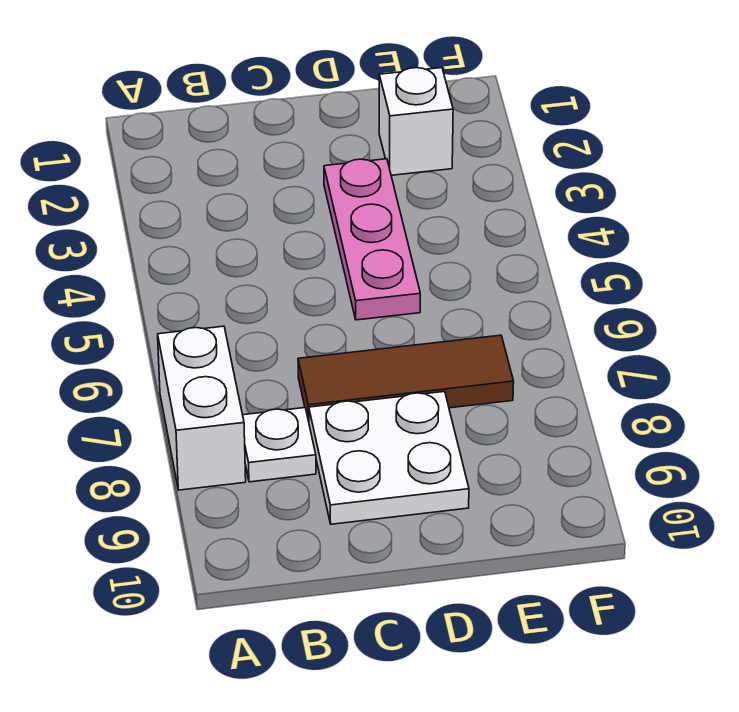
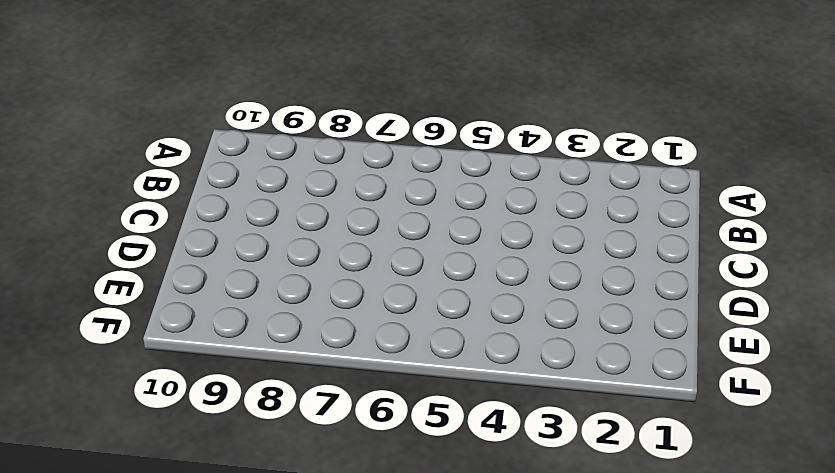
none -> white brick A7:A8 level 1
none -> white plate B8 level 1

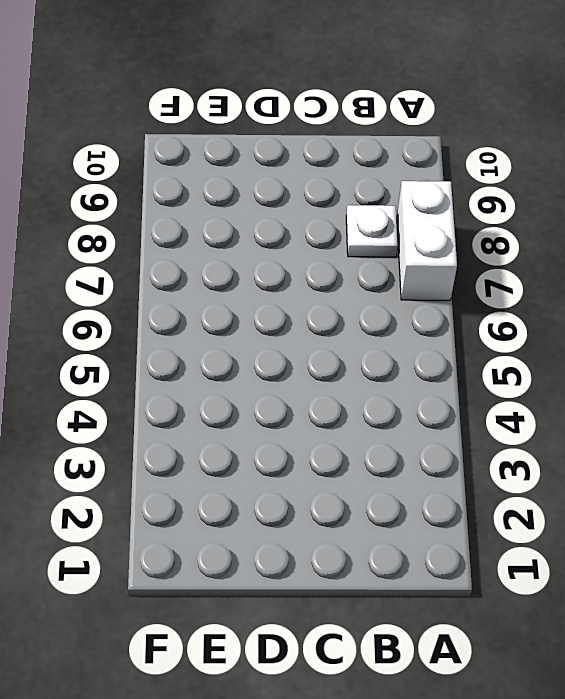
none -> brown tile C7:E7 level 1
none -> white plate C8:D9 level 1

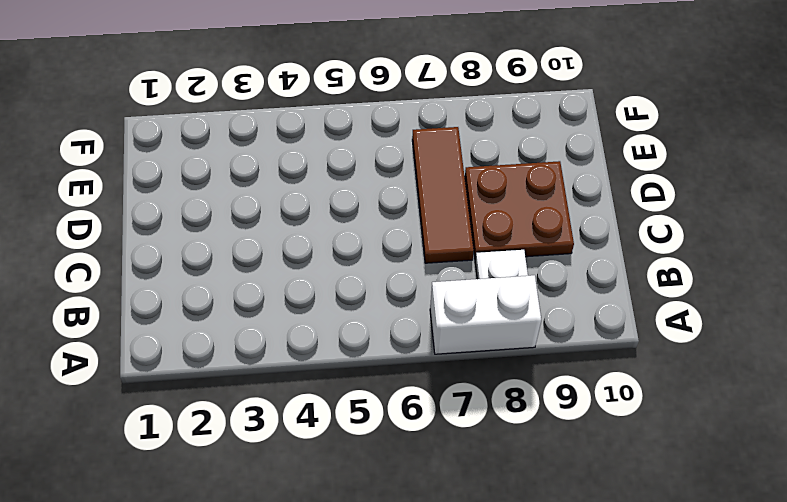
brown plate C8:D9 level 1 -> white plate C8:D9 level 1
none -> pink plate D3:D5 level 1
none -> white brick E2 level 1

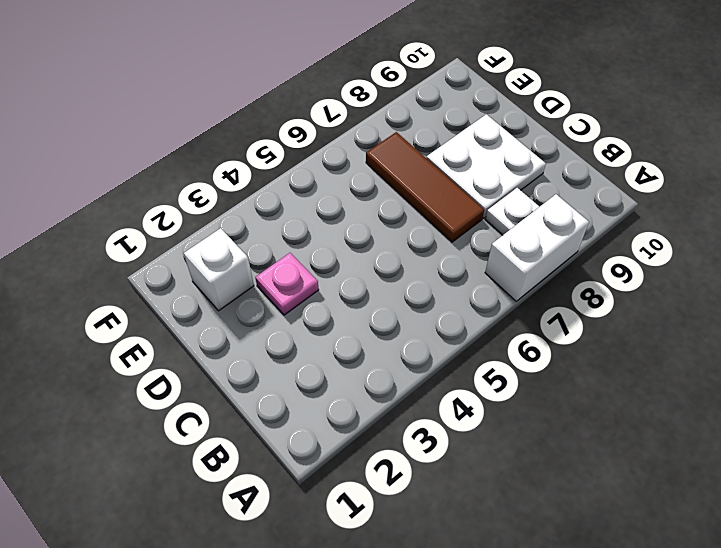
pink plate D3 level 1 -> pink plate D3:D5 level 1

